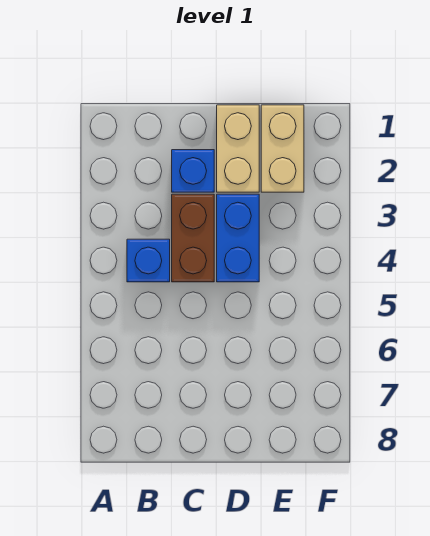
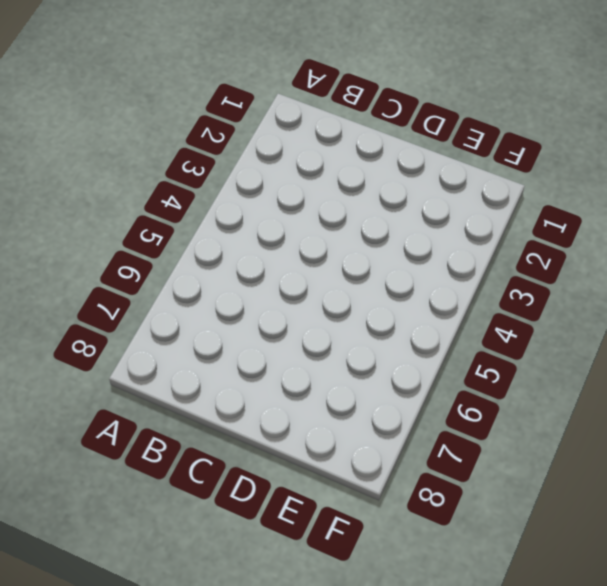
none -> blue brick B4 level 1
none -> blue brick C2 level 1

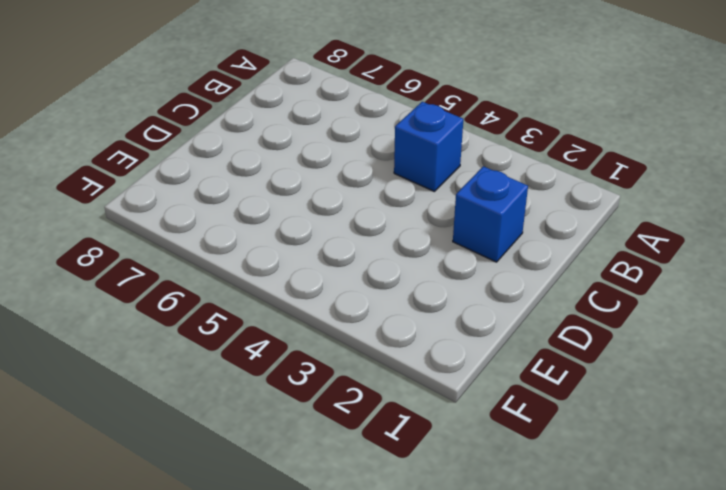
none -> brown brick C3:C4 level 1
none -> tan brick D1:D2 level 1

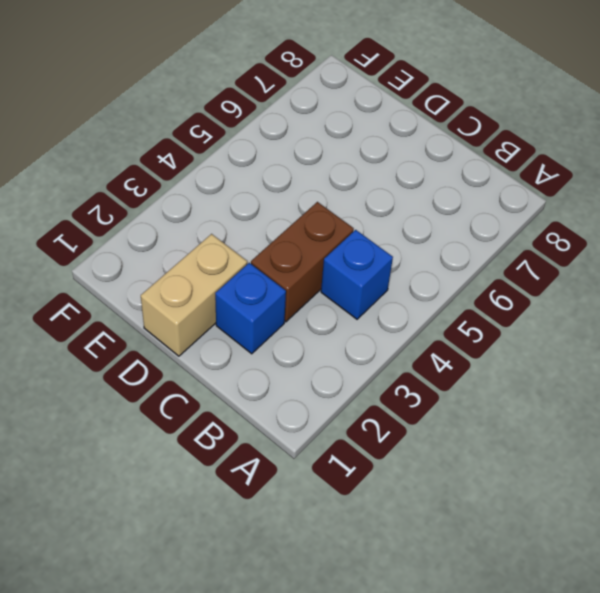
none -> blue brick D3:D4 level 1
none -> tan brick E1:E2 level 1

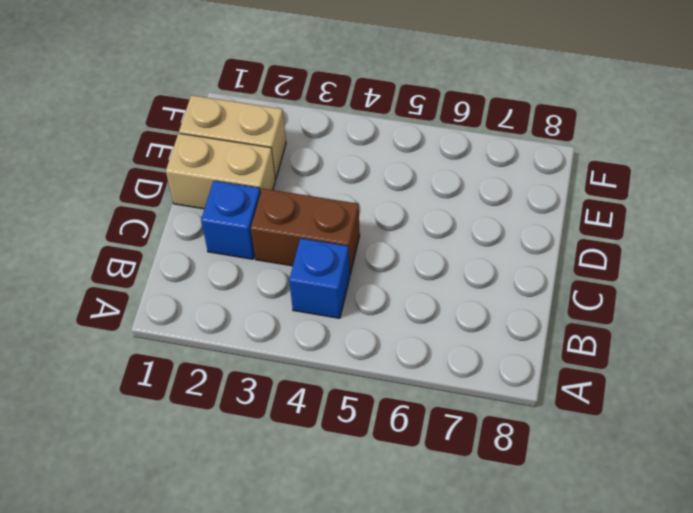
none -> blue brick D3:D4 level 1

